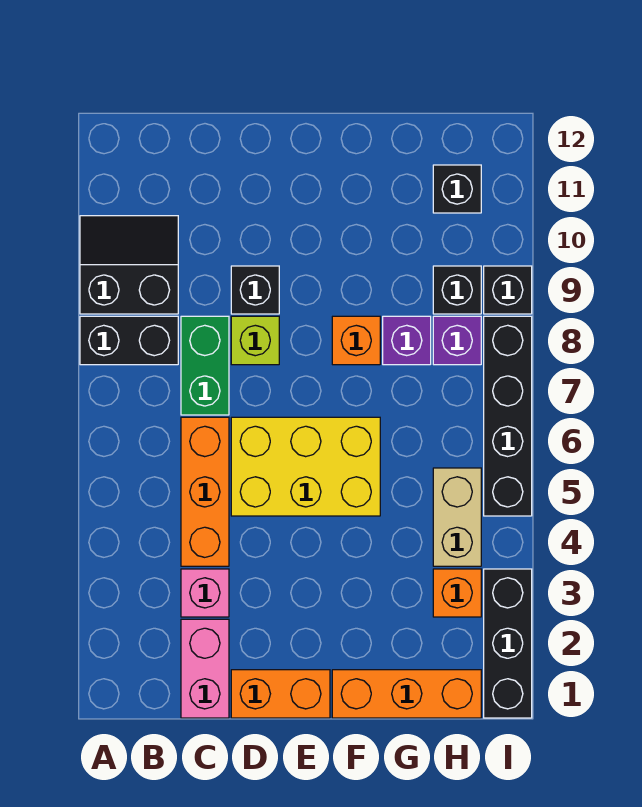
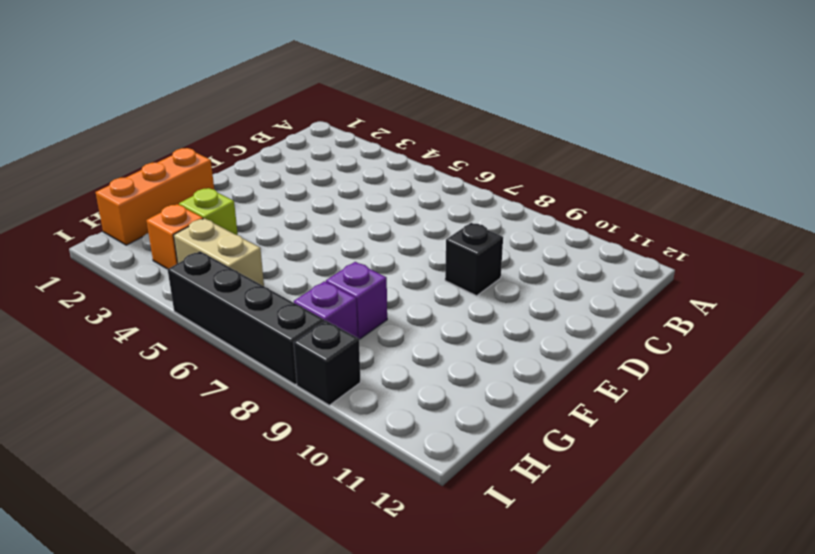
lime brick G3 level 1 -> lime brick D8 level 1
none -> black brick A8:B8 level 1
none -> black slope A9:B10 level 1 top 9
none -> pink brick C1:C2 level 1

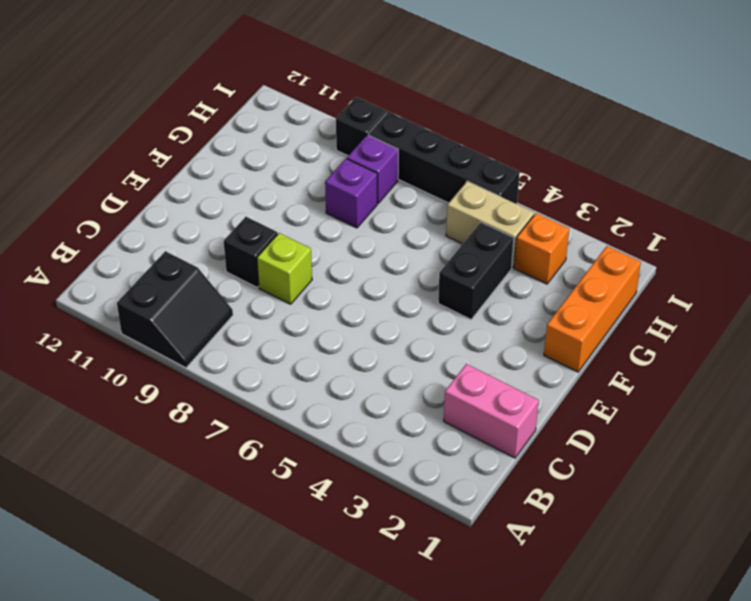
black slope A9:B10 level 1 top 10 -> black slope A9:B10 level 1 top 9
black brick F4:G4 level 1 -> black brick A8:B8 level 1
none -> pink brick C3 level 1
none -> orange brick C4:C6 level 1
none -> green brick C7:C8 level 1

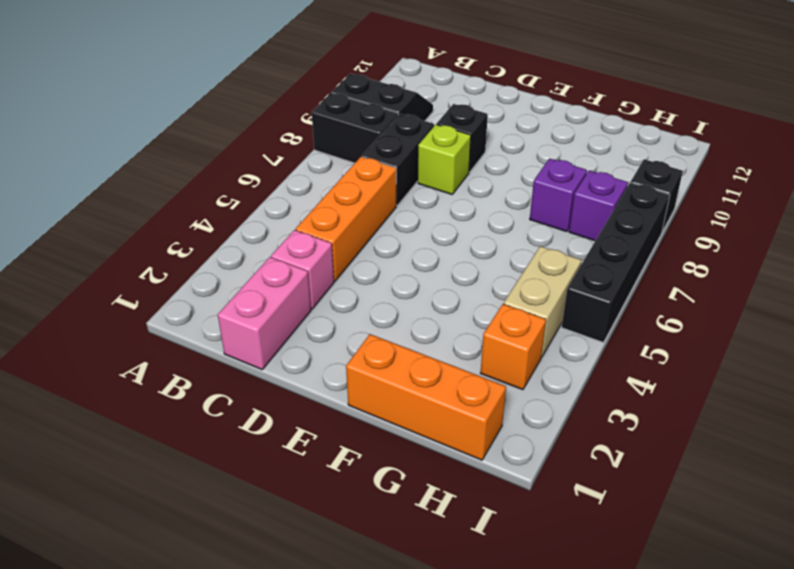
black brick C7:C8 level 1 -> green brick C7:C8 level 1
none -> orange brick D1:E1 level 1
none -> yellow brick D5:F6 level 1
none -> orange brick F8 level 1

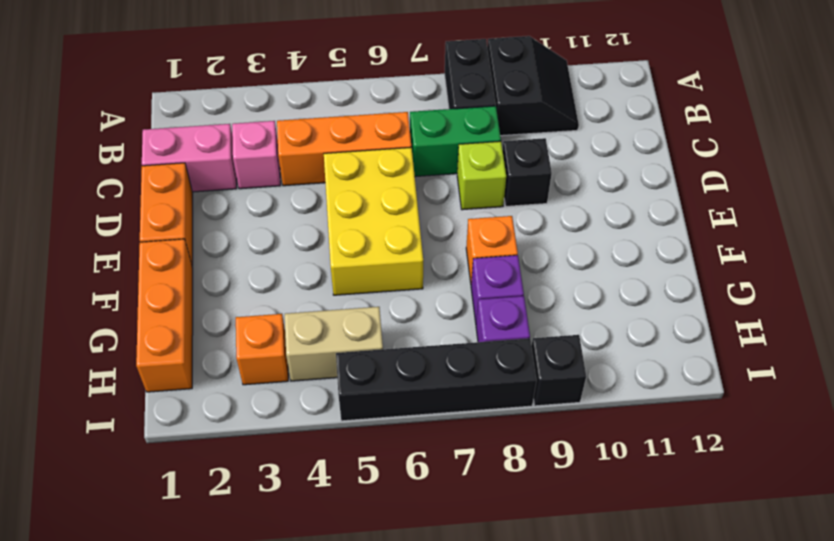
none -> black brick H9 level 1
none -> black brick H11 level 1
none -> black brick I1:I3 level 1

